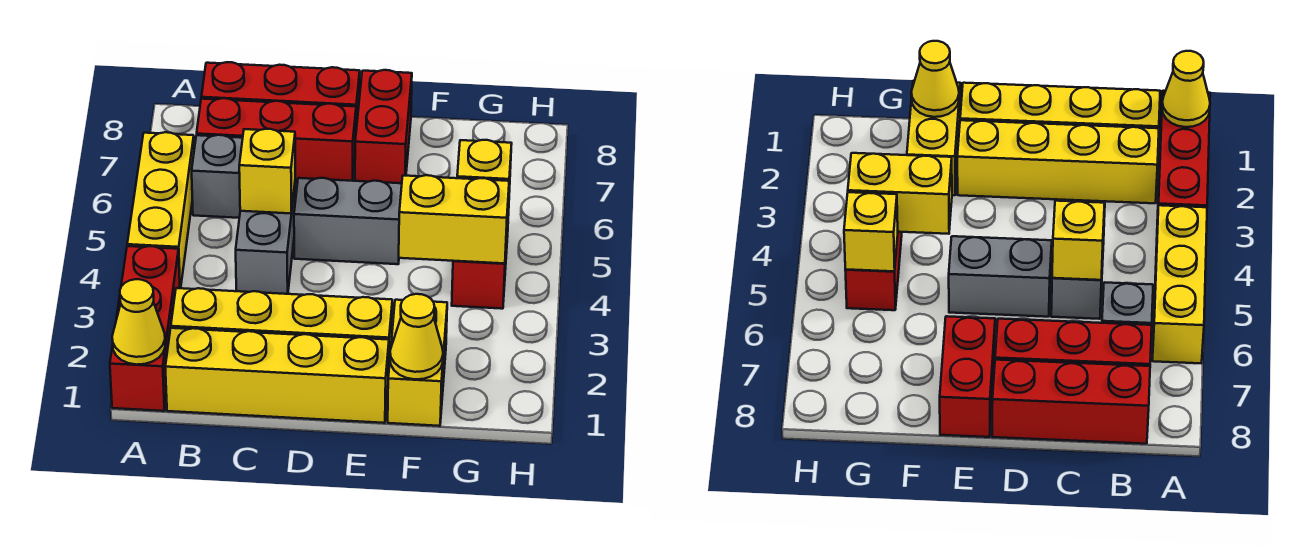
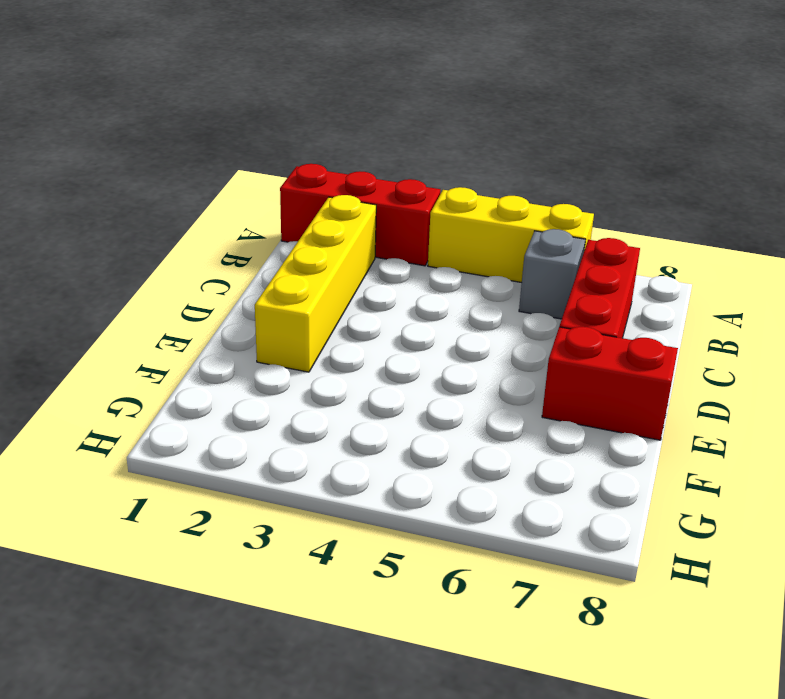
none -> yellow brick B1:E1 level 1
none -> red brick B8:D8 level 1
none -> grey brick C4:C5 level 1

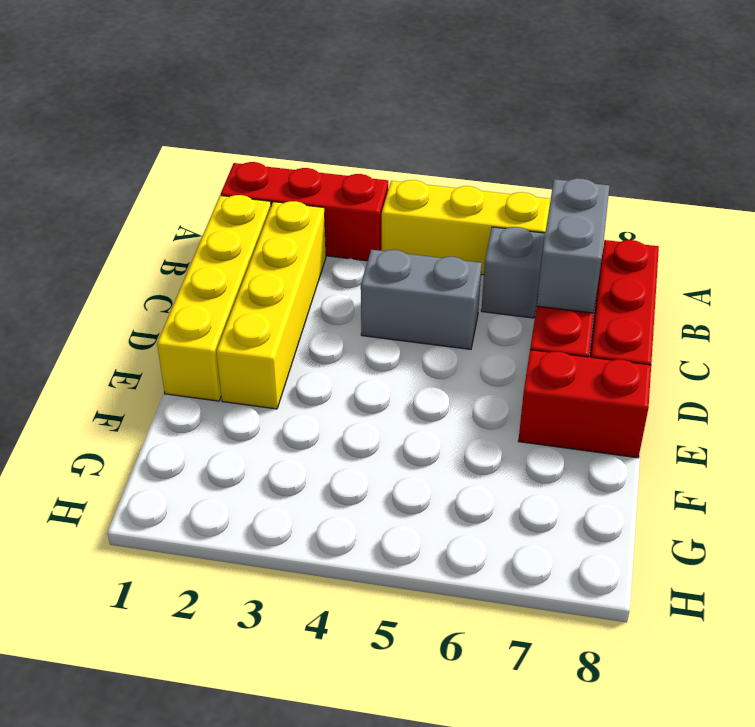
grey brick B7:C7 level 2 -> grey brick D5:E5 level 1
none -> yellow brick F1:F2 level 1
none -> red brick G4:G5 level 1
none -> yellow cone A1 level 2

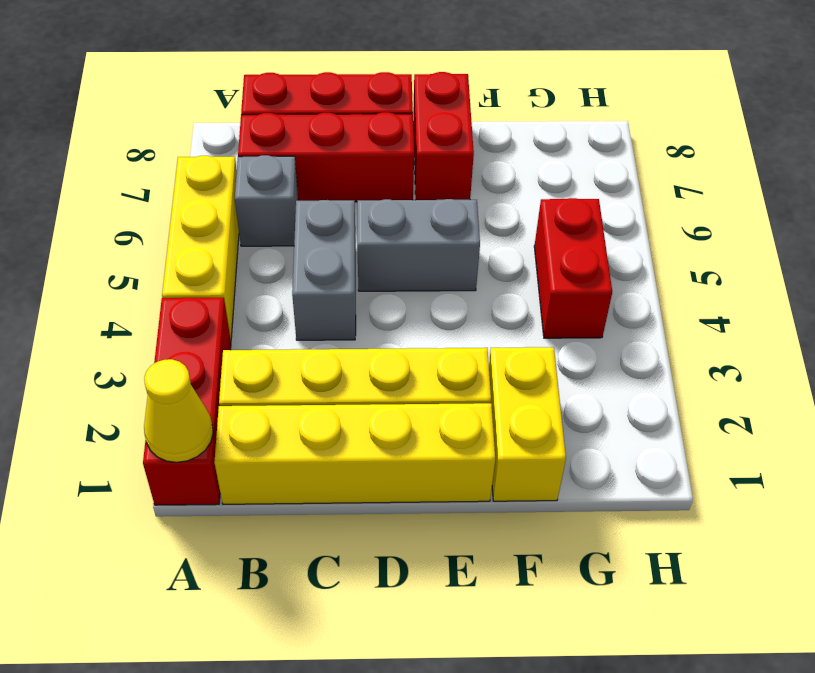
none -> yellow brick C5 level 2
none -> yellow cone F1 level 2
none -> yellow brick F4:G4 level 2

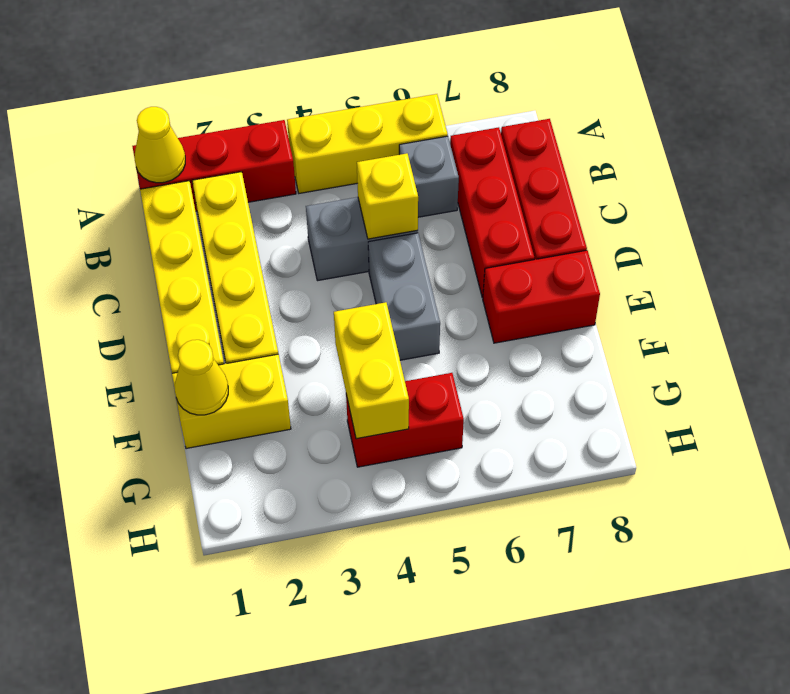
none -> yellow brick G5 level 2

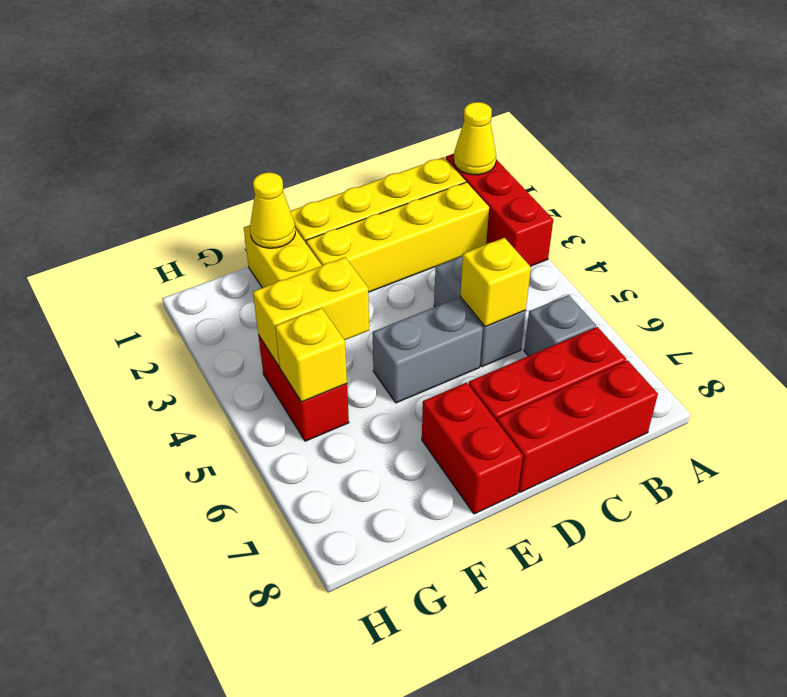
none -> yellow brick A4:A6 level 1

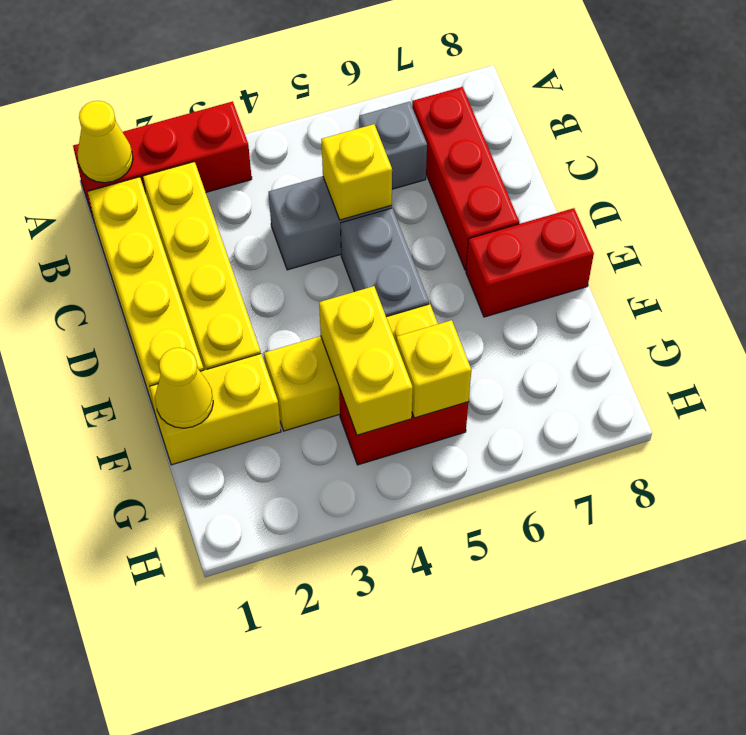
yellow brick F3:F5 level 1 -> yellow brick A4:A6 level 1
none -> red brick B8:D8 level 1

